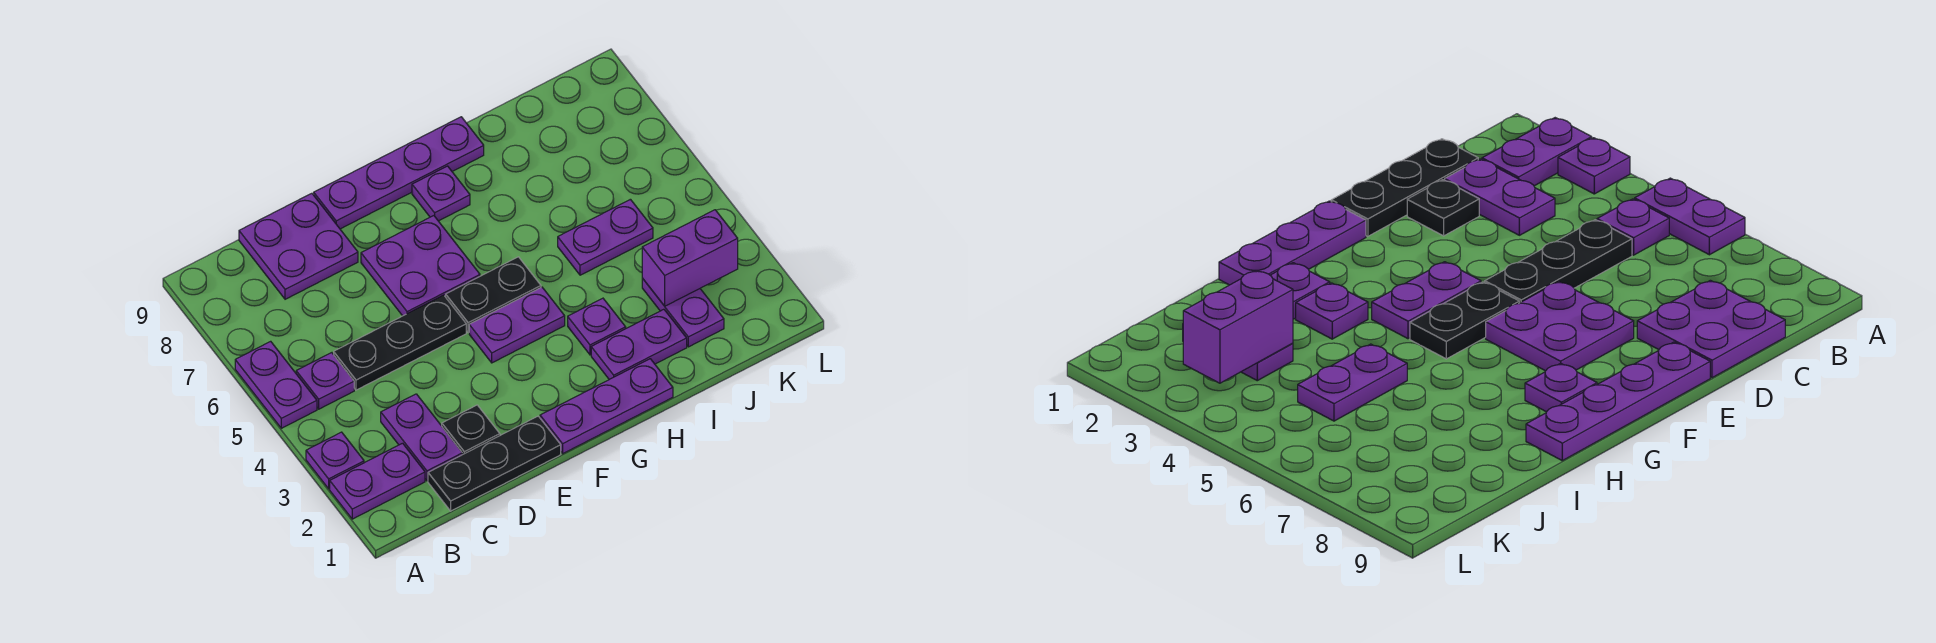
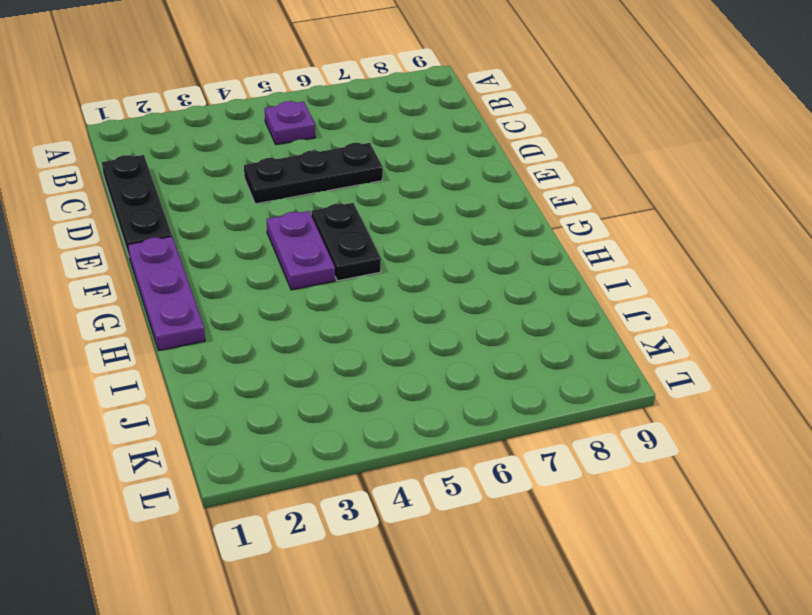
black plate D4:D6 level 1 -> black plate C5:E5 level 1
none -> purple plate A2:B2 level 1
none -> purple plate A3 level 1
none -> purple plate A5:A6 level 1

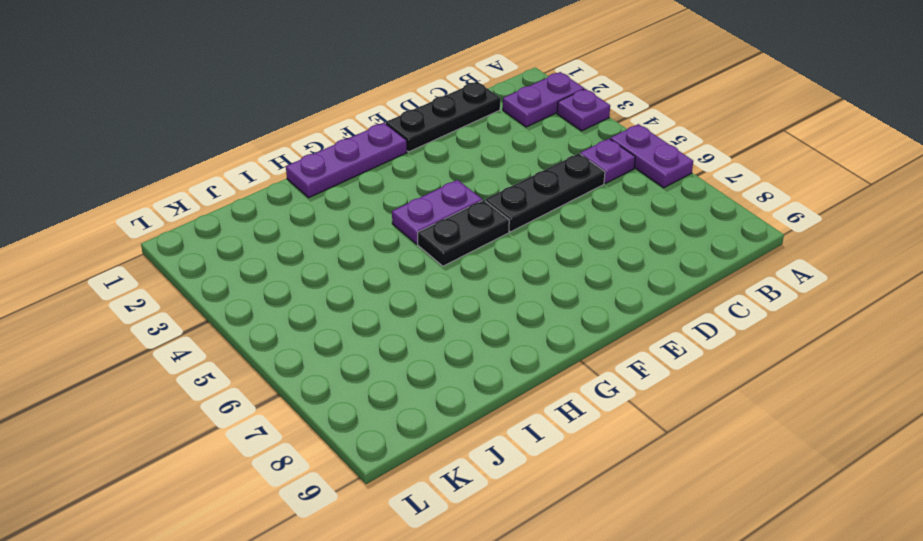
none -> purple plate C2:C3 level 1
none -> purple plate C8:D9 level 1
none -> black plate D2 level 1

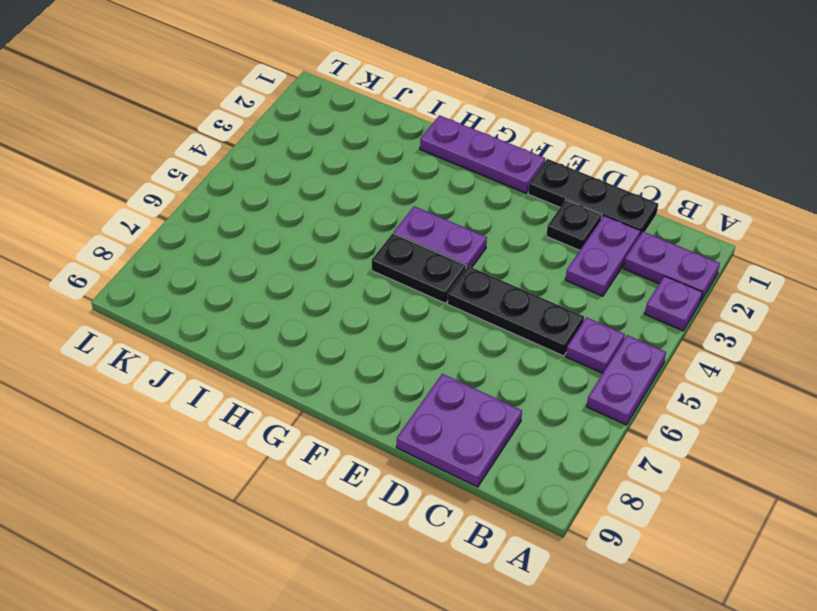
none -> purple plate E6:F7 level 1
none -> purple plate E9:H9 level 1
none -> purple plate G8 level 1

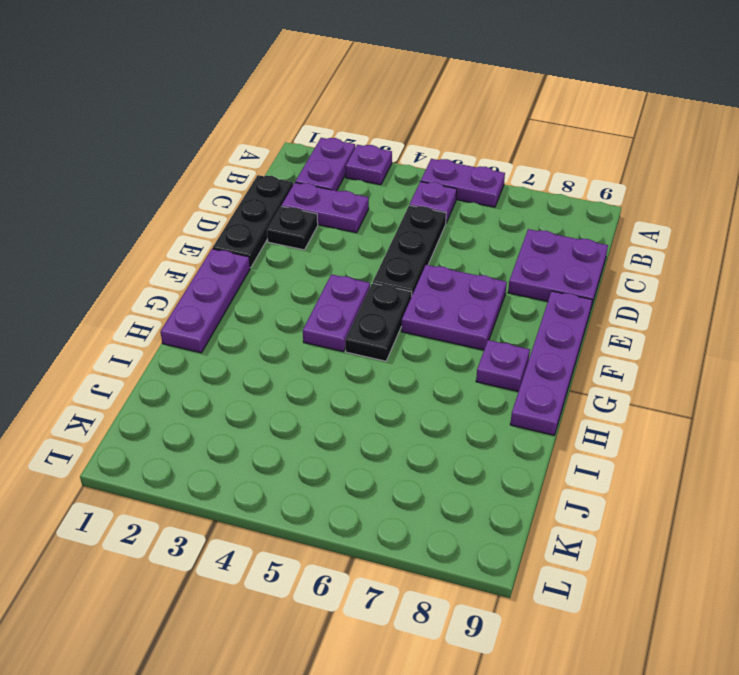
none -> purple plate H2:I2 level 1
none -> purple plate H3 level 1
none -> purple plate I5:J5 level 1

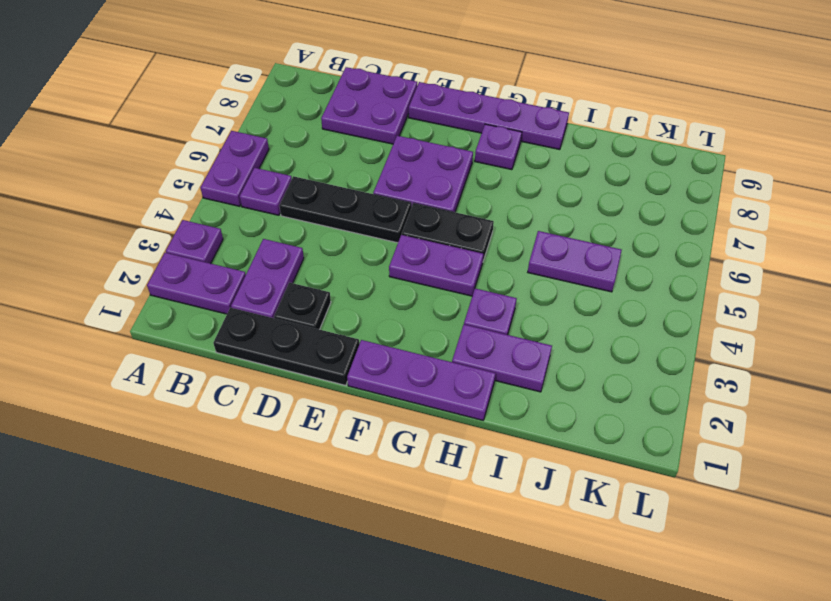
none -> purple plate J2:J3 level 1
none -> purple brick J3:K3 level 2

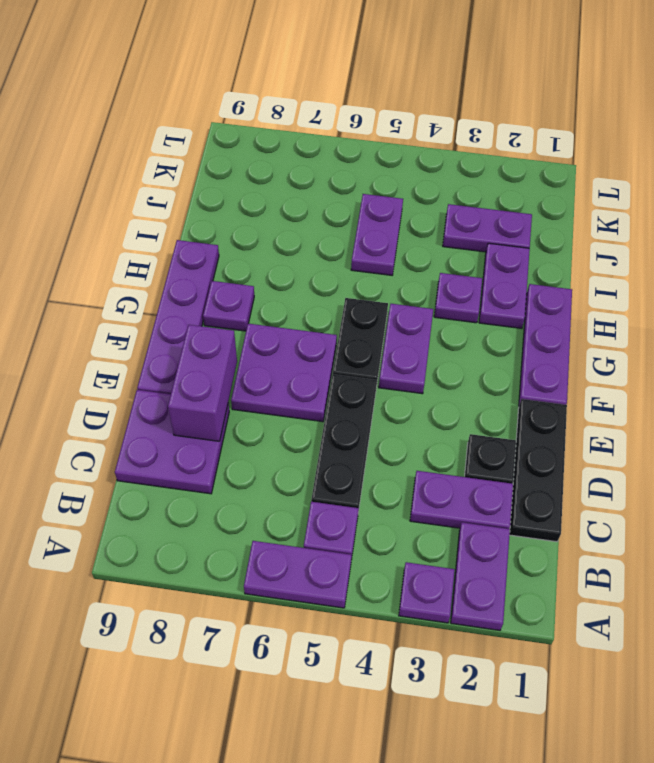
purple brick D8:E8 level 2 -> purple brick J3:K3 level 2

